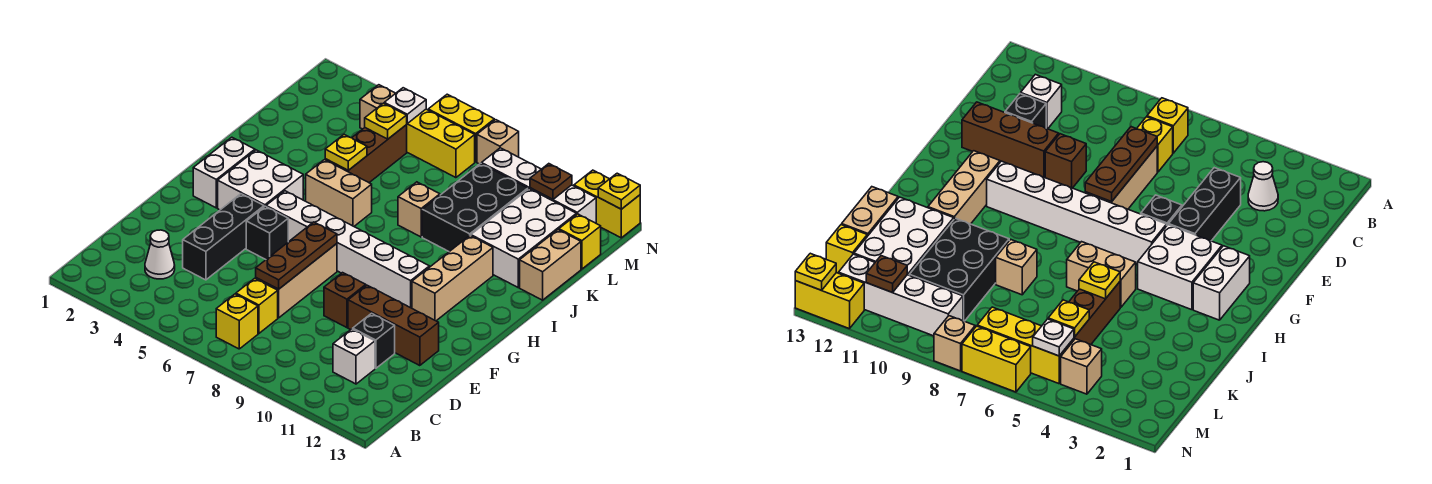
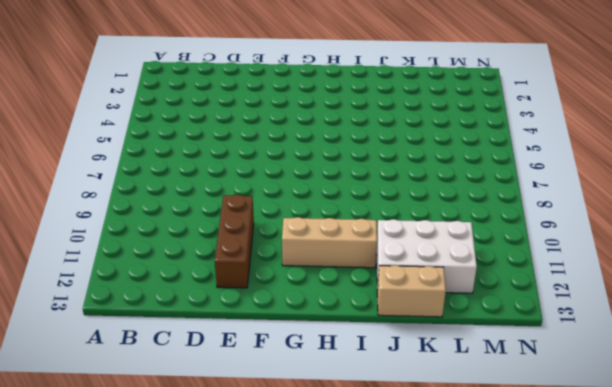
none -> yellow brick B7 level 1
none -> white cone C3 level 1
none -> yellow brick C7 level 1
none -> white brick C11 level 1

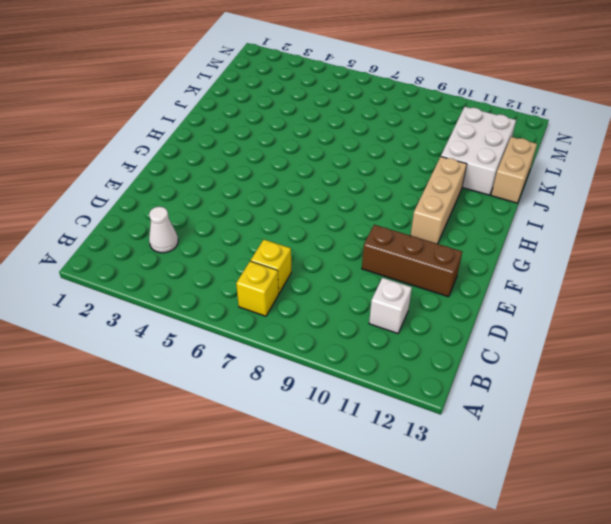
none -> black brick D4:F4 level 1
none -> tan brick D7:F7 level 1
none -> black brick D11 level 1
none -> brown brick E9 level 1

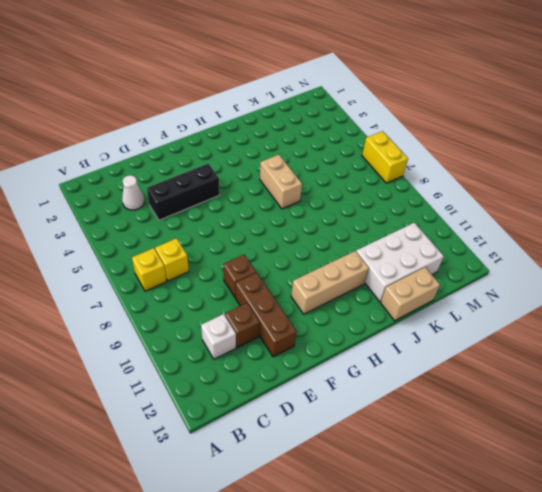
brown brick D11 level 1 -> black brick D11 level 1
none -> tan brick D7:F7 level 1
none -> black brick F5 level 1
none -> white brick G2:H2 level 1
none -> white brick G3:H4 level 1

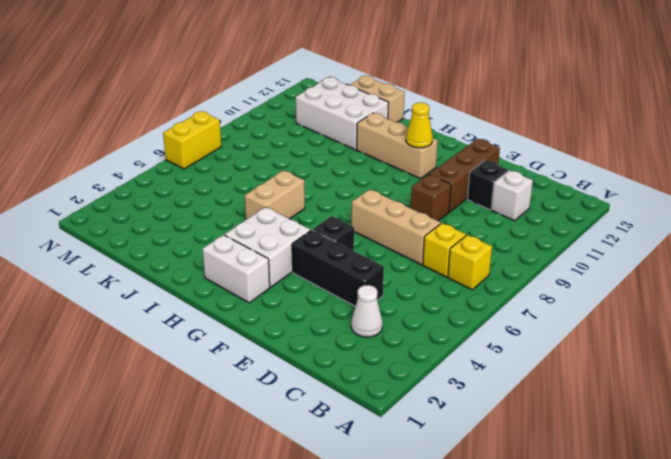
yellow cone G11 level 2 -> none
none -> white brick G5:G10 level 1
none -> brown brick J5:L5 level 1
none -> tan brick J8 level 1
none -> black brick J9:L10 level 1

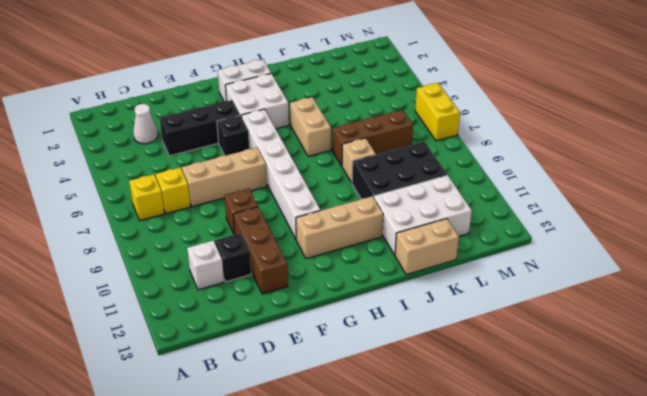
brown brick J7:L7 level 1 -> brown brick J5:L5 level 1
none -> yellow brick L13 level 1
none -> tan brick M4 level 1
none -> yellow brick M5:M7 level 1
none -> white brick M9:M12 level 1

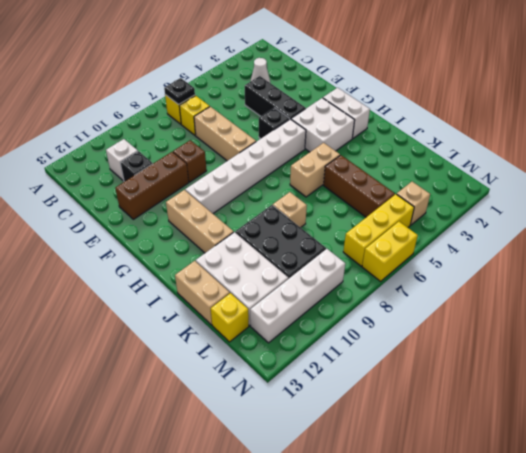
black plate B7 level 2 -> none
none -> tan brick N8 level 1
none -> yellow brick N12:N13 level 1
none -> brown plate D7:F7 level 2
none -> yellow plate J5 level 2

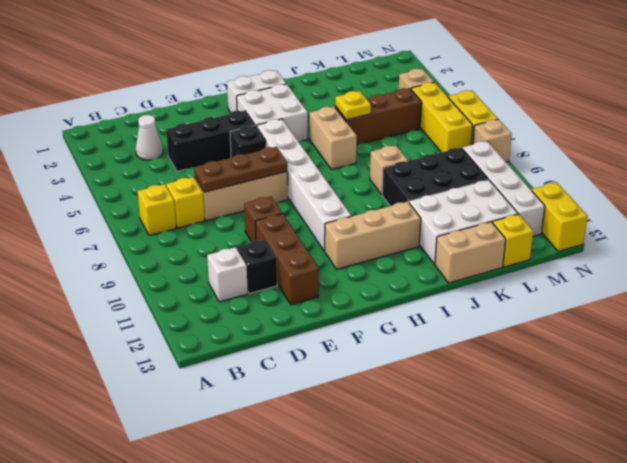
none -> yellow plate L5 level 2
none -> white plate M5 level 2
none -> brown plate M11 level 2
none -> yellow plate N13 level 2

